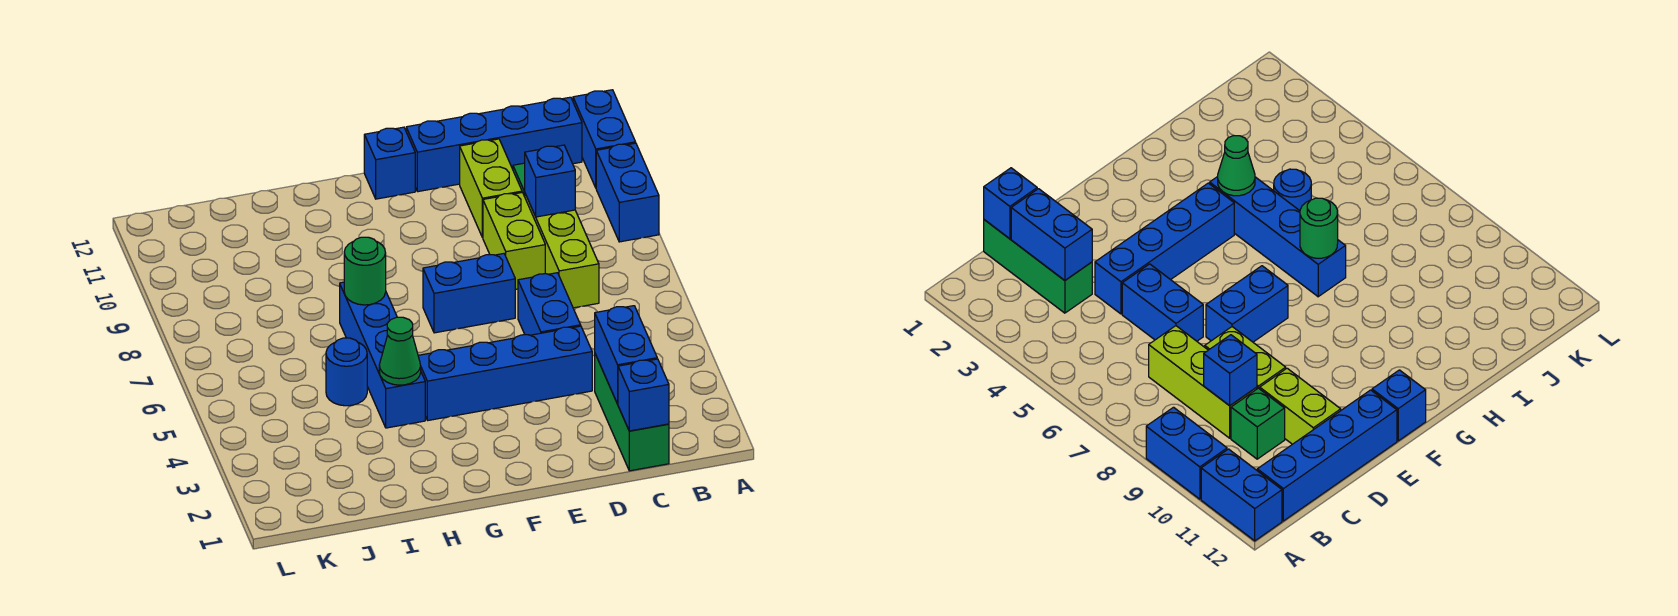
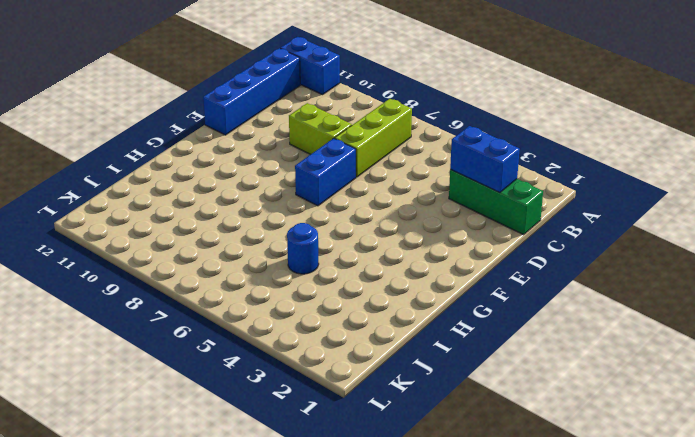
lime brick B7:D7 level 1 -> lime brick C7:C9 level 1
none -> blue brick A9:A10 level 1
none -> green brick C10 level 1
none -> blue brick D4:G4 level 1

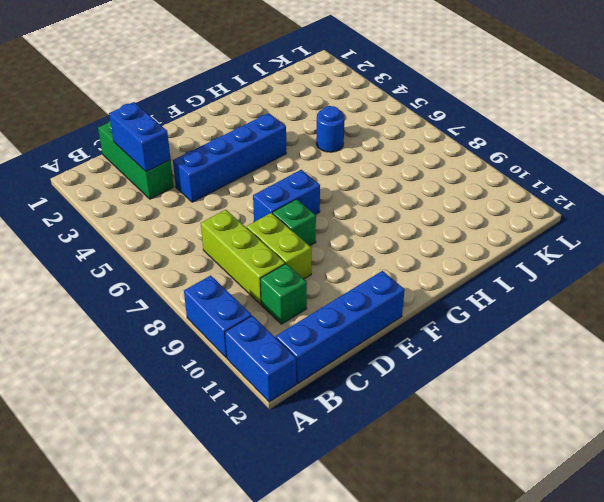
green brick E8 level 1 -> none
none -> blue brick D5:D6 level 1
none -> lime brick D10:D11 level 1
none -> blue brick F12 level 1

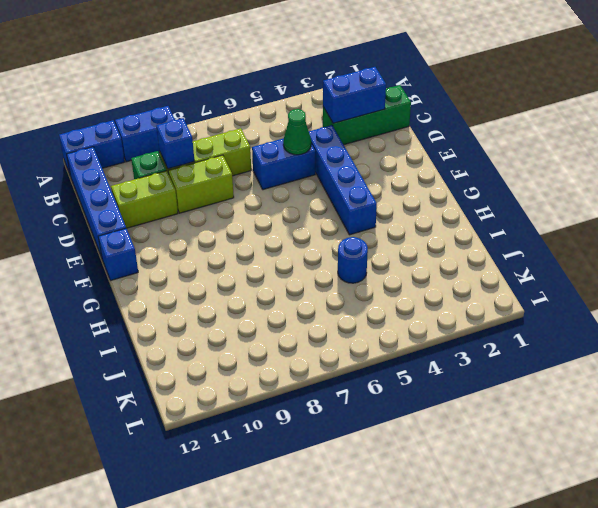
green cone D5 level 2 -> green cone H4 level 2
none -> blue brick E7:F7 level 1
none -> blue brick H4:H7 level 1
none -> blue brick C1 level 2

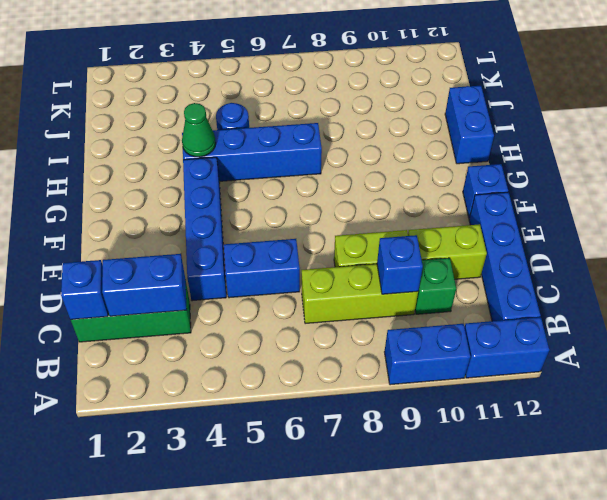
blue brick H12:I12 level 1 -> blue brick E7:F7 level 1
none -> green round brick H7 level 2

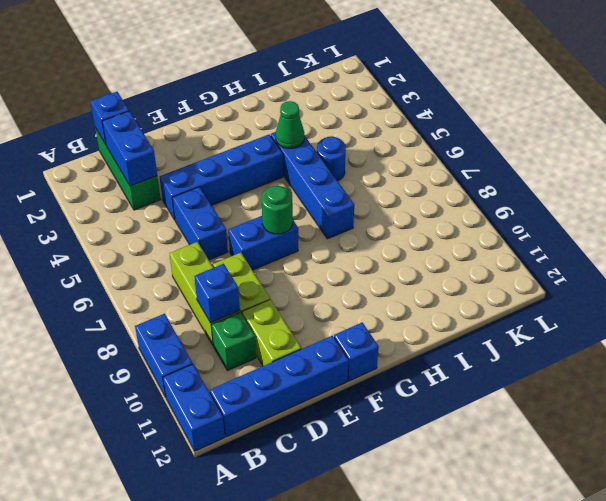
green round brick F7 level 2 -> green round brick H7 level 2

